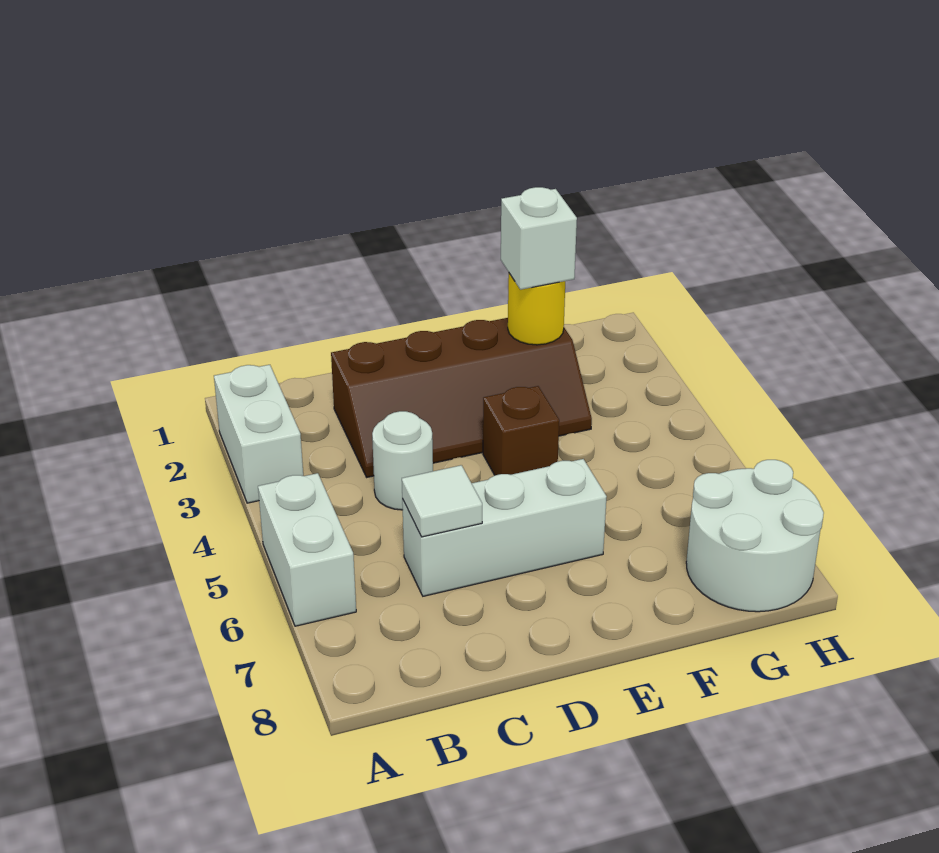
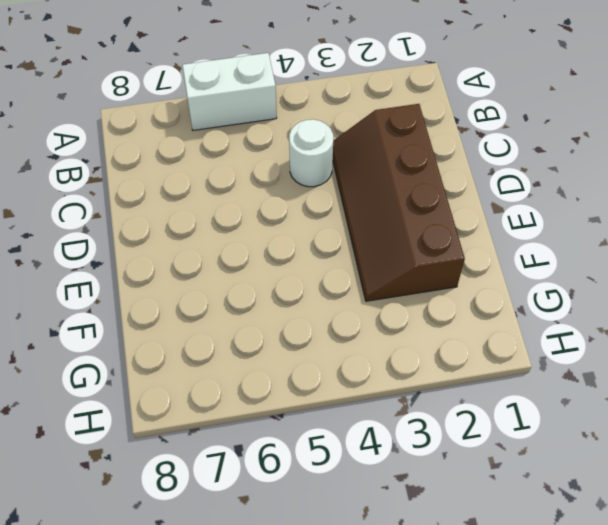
none -> white brick A2:A3 level 1
none -> white brick C6:E6 level 1

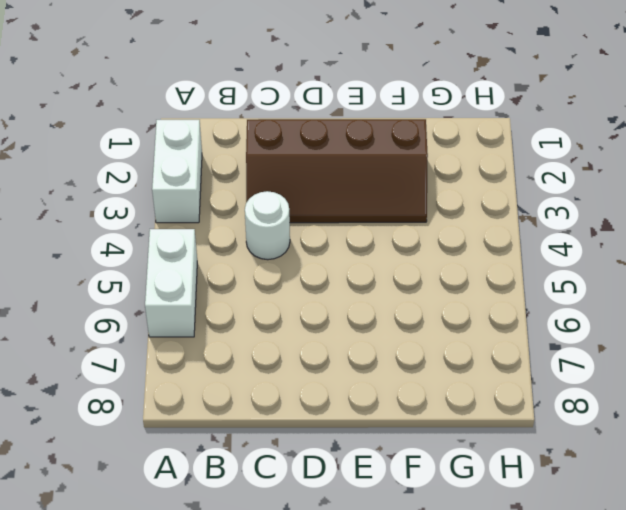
none -> white brick C6:E6 level 1
none -> brown brick E4 level 1

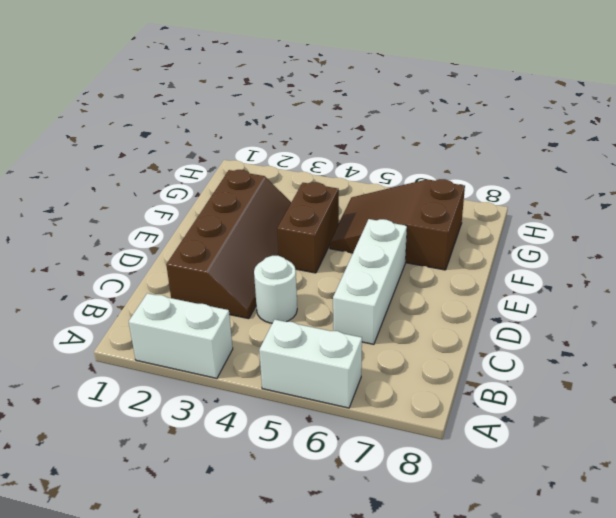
brown brick E4:F4 level 1 -> brown brick E4 level 1
brown slope F5:G7 level 1 top 7 -> white round brick G7:H8 level 1
none -> white tile C6 level 2
none -> yellow round brick F2 level 2

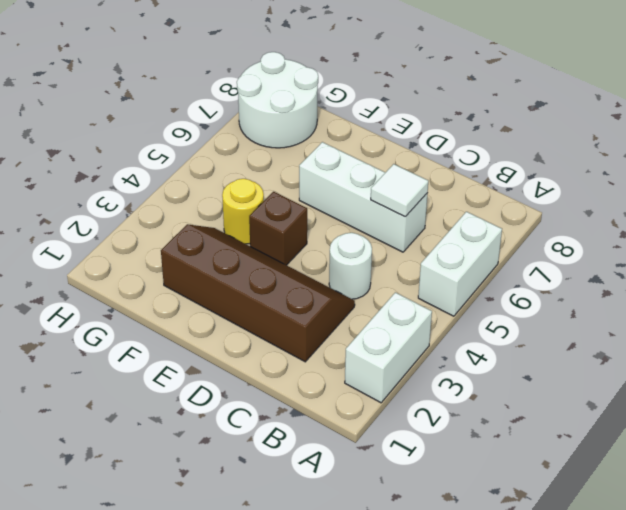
yellow round brick F4 level 1 -> yellow round brick F2 level 2
none -> white brick F2 level 3

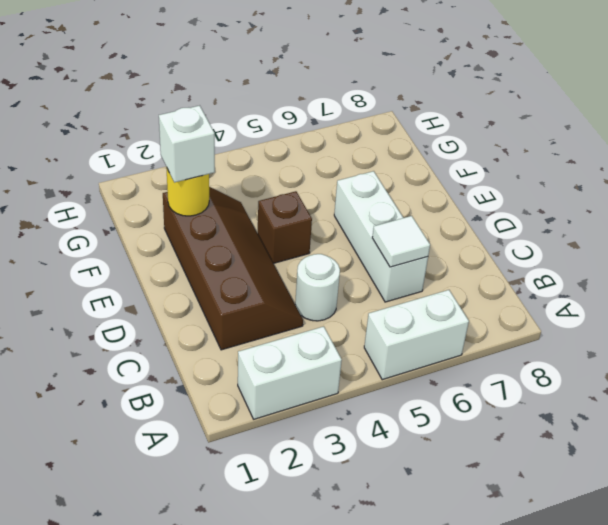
none -> white round brick G7:H8 level 1

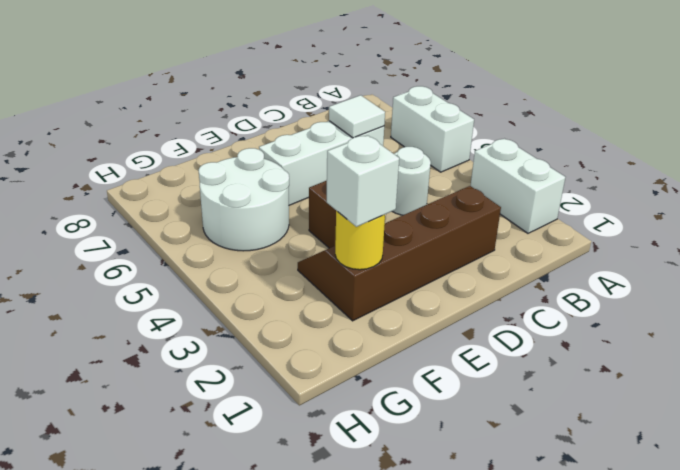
white round brick F5:G6 level 1 -> white round brick G7:H8 level 1

